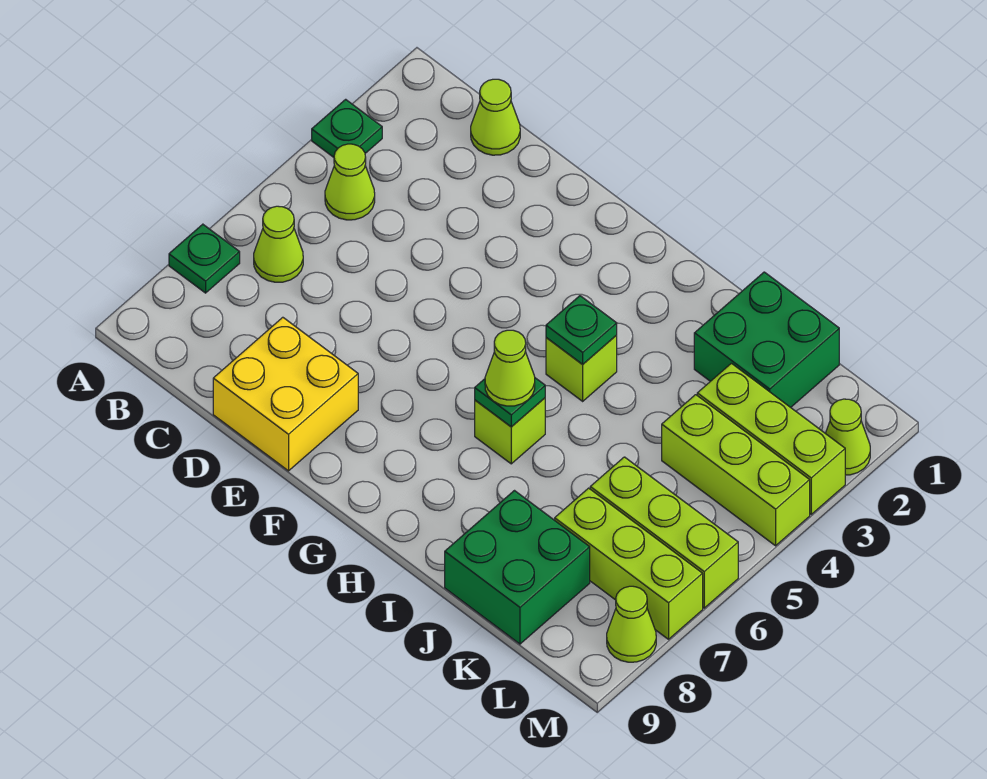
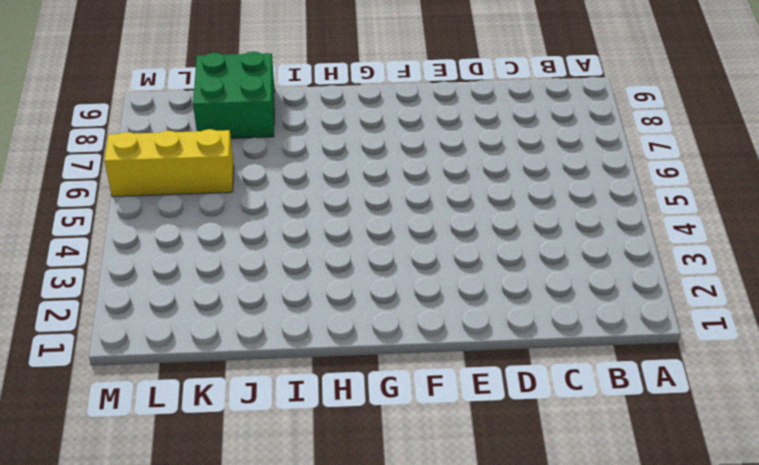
yellow brick K6:M6 level 1 -> lime brick K6:M6 level 1
none -> green plate A3 level 1
none -> green plate A7 level 1
none -> lime cone B4 level 1

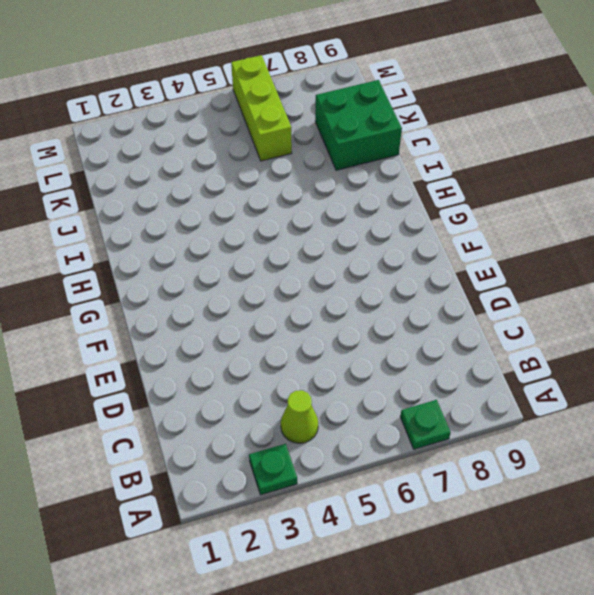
none -> lime cone B6 level 1
none -> lime cone C1 level 1
none -> yellow brick D8:E9 level 1

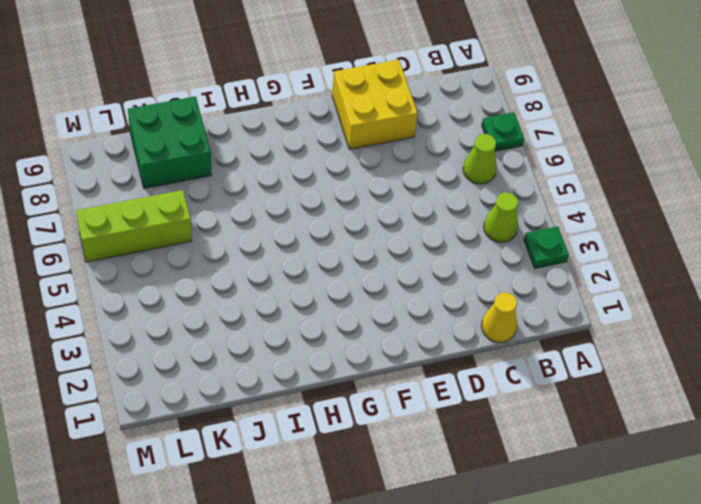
yellow cone C1 level 1 -> lime cone C1 level 1
none -> lime brick H4 level 1
none -> lime brick H6 level 1
none -> green brick J1:K2 level 1

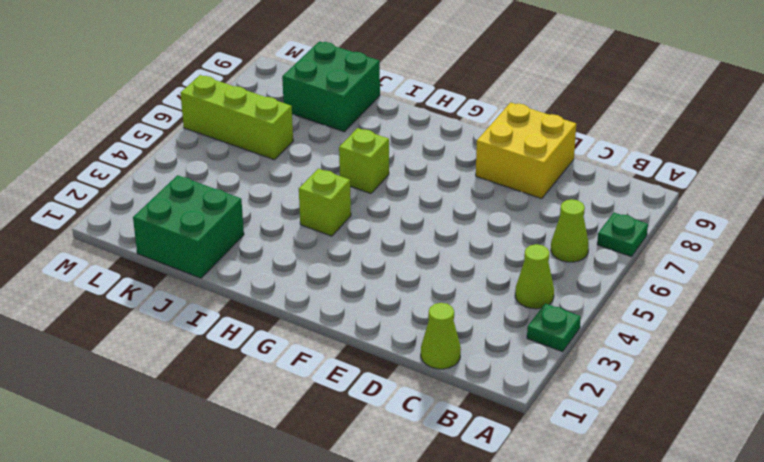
none -> lime brick K3:M3 level 1
none -> lime brick K4:M4 level 1
none -> lime brick K7:M7 level 1

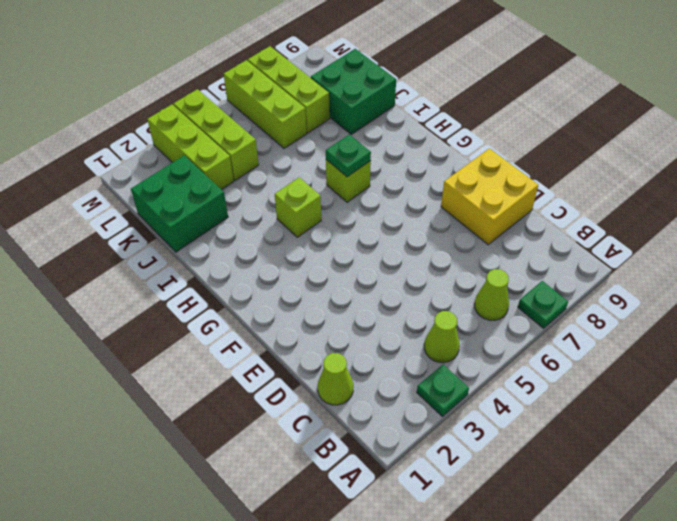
none -> lime cone M2 level 1
none -> lime cone M8 level 1
none -> green plate H4 level 2

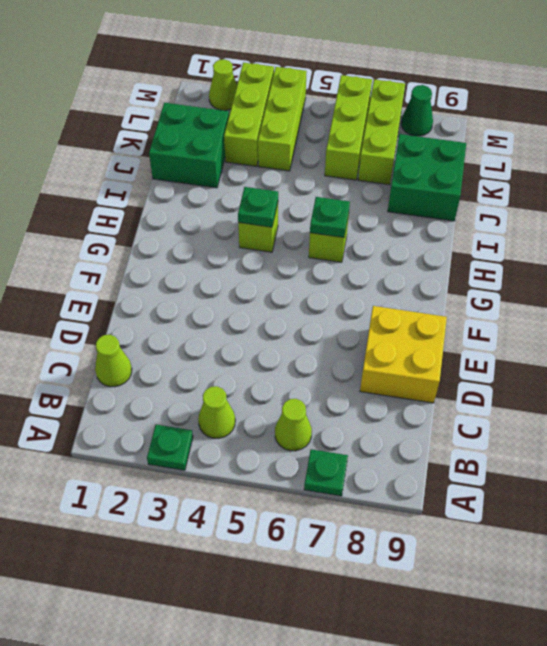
green cone M8 level 1 -> lime cone M8 level 1
none -> lime cone H6 level 3

